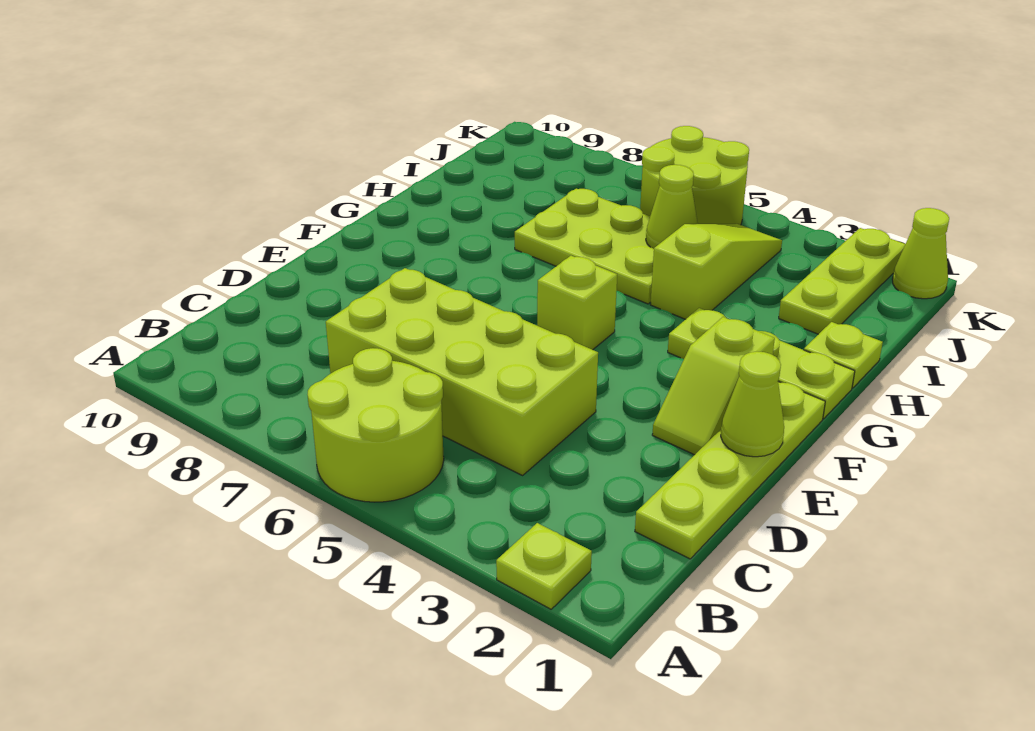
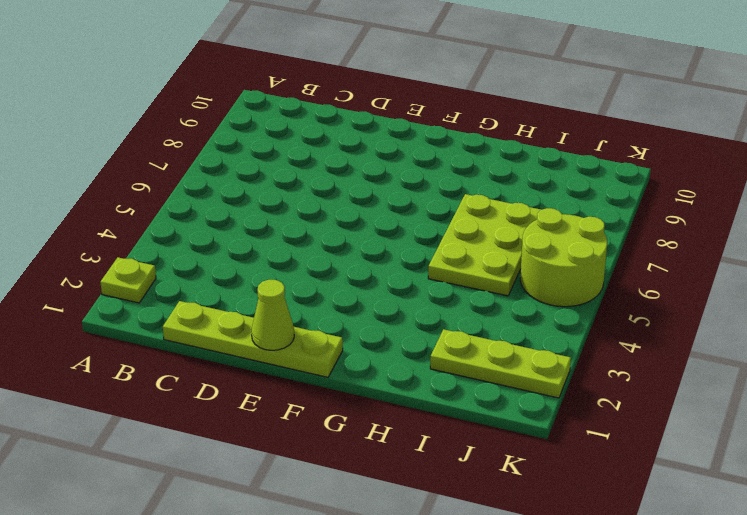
none -> lime round brick A5:B6 level 1
none -> lime brick C4:D7 level 1
none -> lime slope E2:F2 level 1 top F

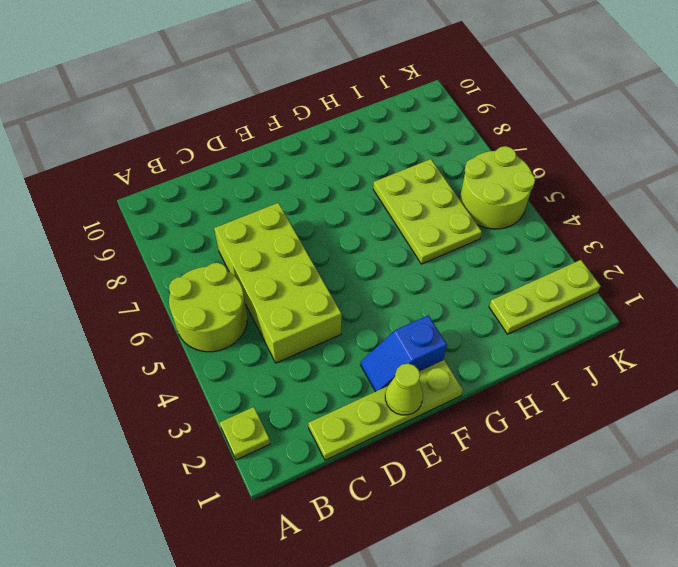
blue slope E2:F2 level 1 top F -> lime slope E2:F2 level 1 top F
none -> lime brick F5 level 1
none -> lime plate G1:G3 level 1
none -> lime plate H1 level 1

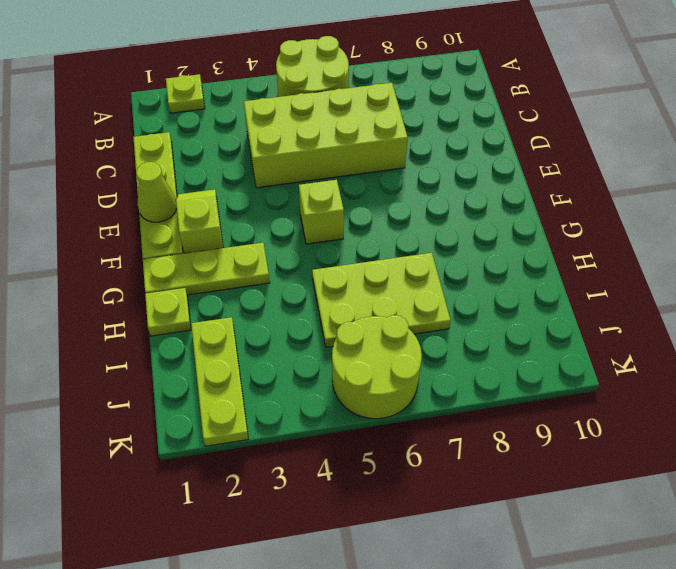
none -> lime slope H4:J4 level 1 top H
none -> lime cone K1 level 1
none -> lime cone I5 level 2

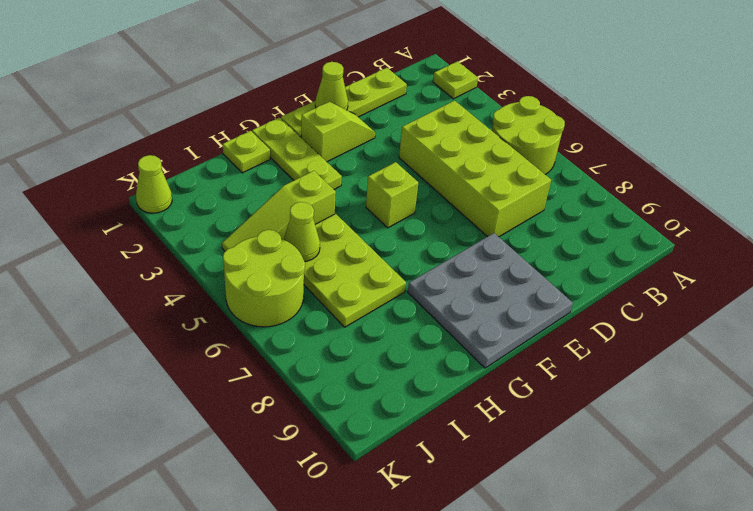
grey plate E8:G10 level 1 -> none
none -> lime plate I2:K2 level 1

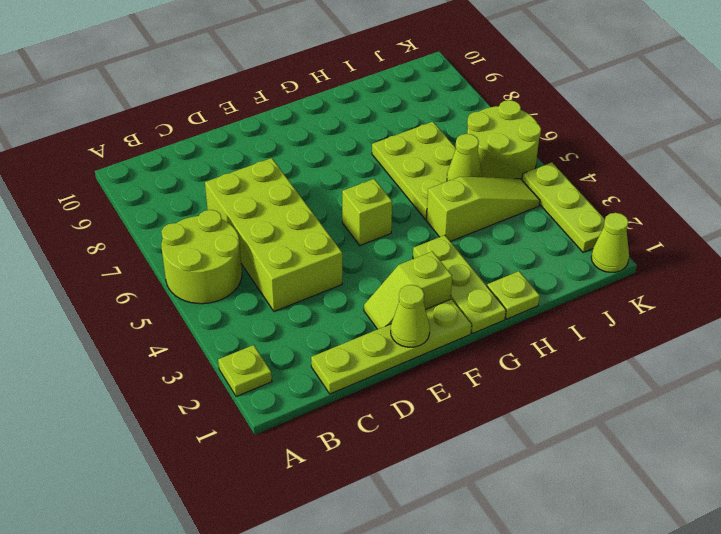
lime plate K2:K4 level 1 -> lime plate I2:K2 level 1

